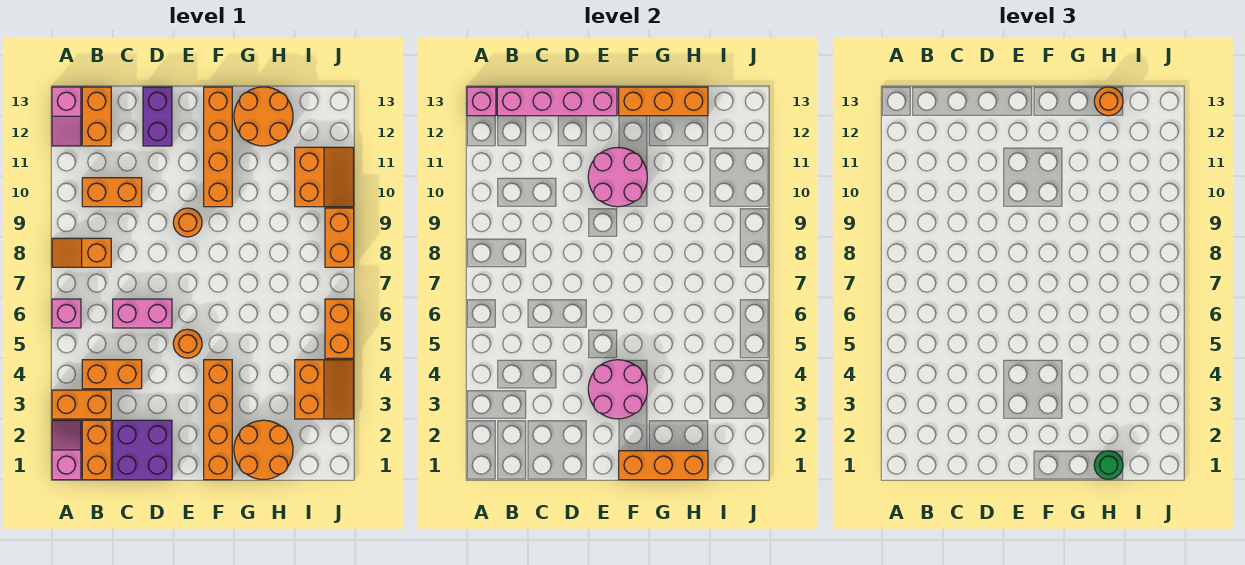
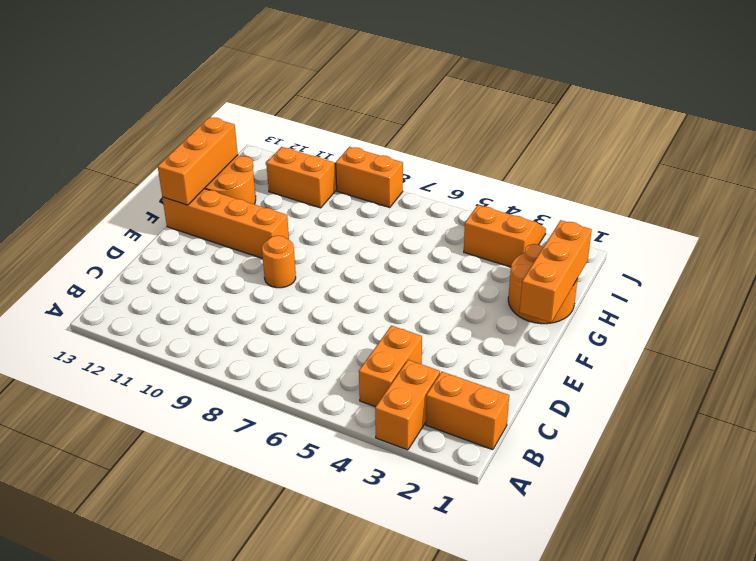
none -> pink slope A1:A2 level 1 top 1
none -> pink brick A6 level 1
none -> orange slope A8:B8 level 1 top B
none -> pink slope A12:A13 level 1 top 13

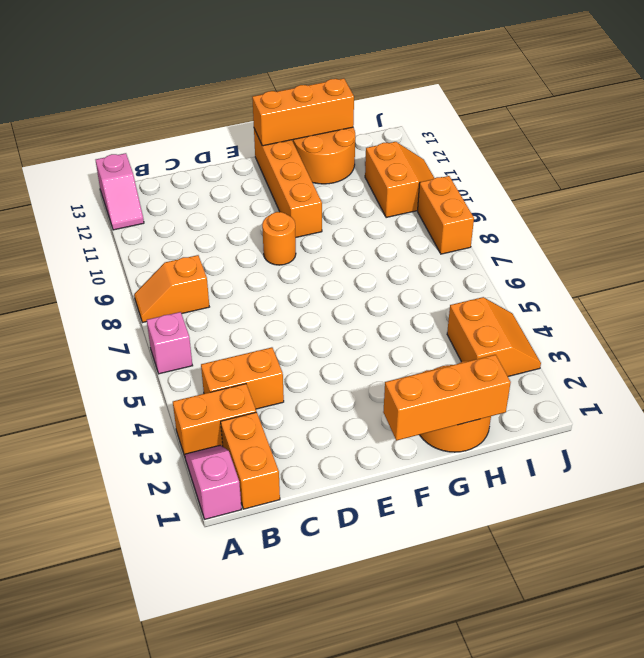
none -> orange brick B10:C10 level 1
none -> orange brick B12:B13 level 1
none -> purple brick C1:D2 level 1
none -> pink brick C6:D6 level 1

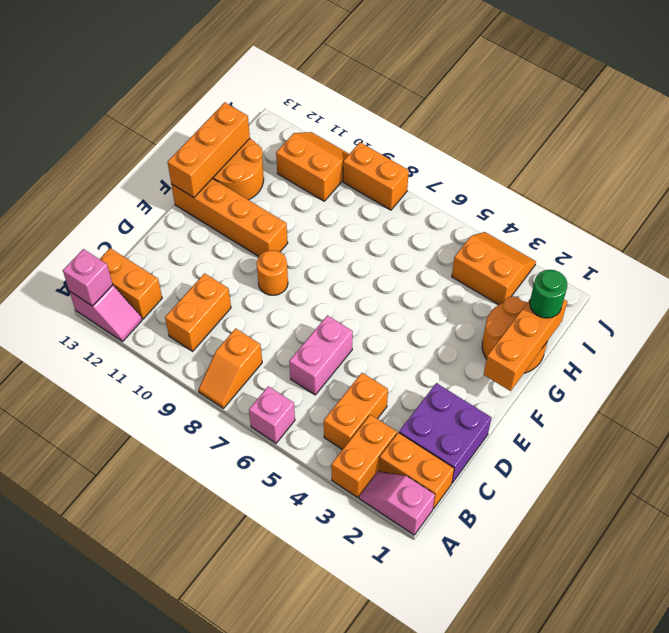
none -> purple brick D12:D13 level 1
none -> orange round brick E5 level 1
none -> orange brick F1:F4 level 1
none -> orange brick J5:J6 level 1

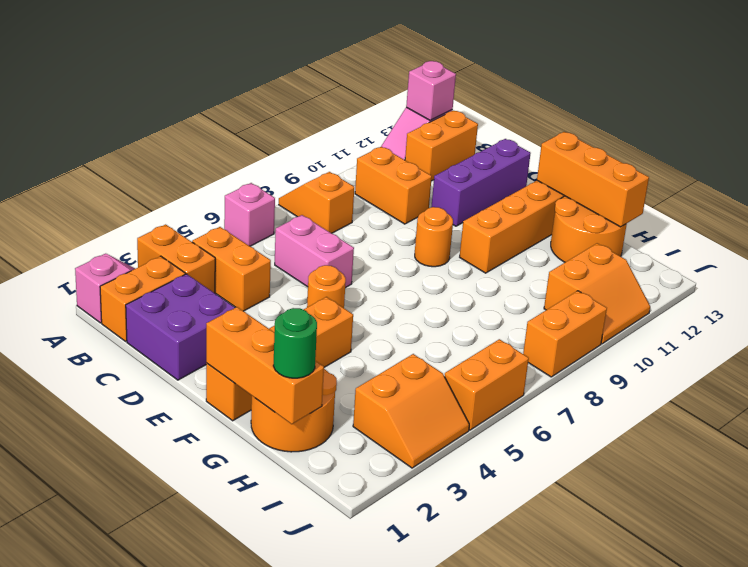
purple brick D11:D13 level 1 -> purple brick D12:D13 level 1
none -> pink brick B13:E13 level 2
none -> pink round brick E3:F4 level 2
none -> pink round brick E10:F11 level 2
none -> orange round brick H13 level 3

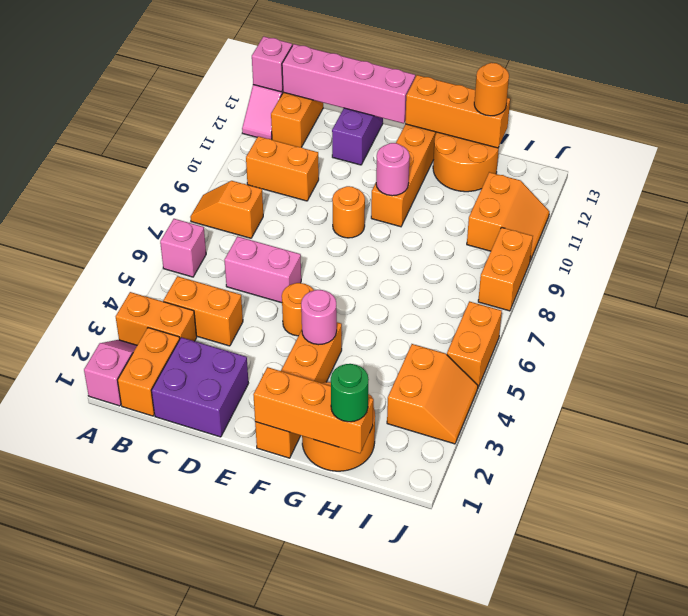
pink round brick F4 level 2 -> pink round brick E3:F4 level 2
pink round brick F10 level 2 -> pink round brick E10:F11 level 2

